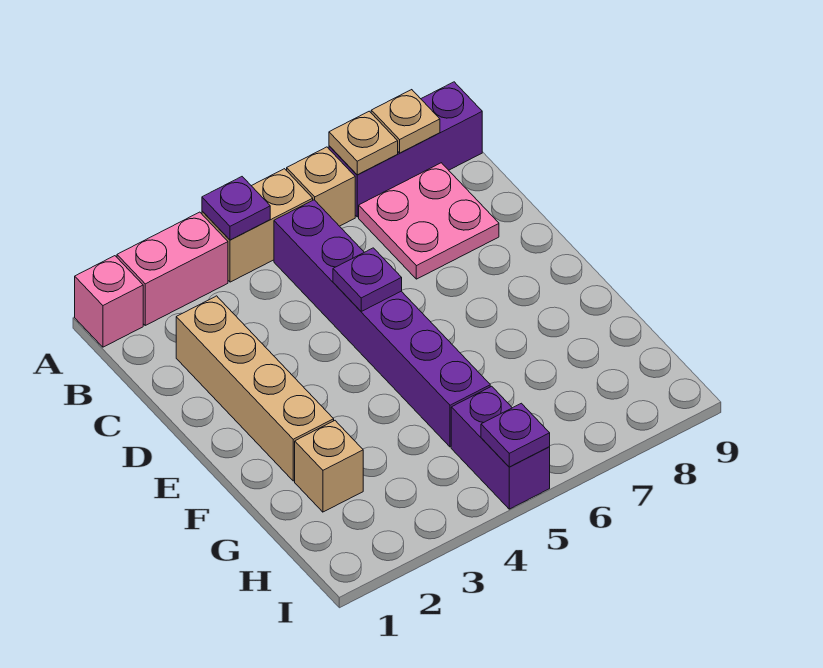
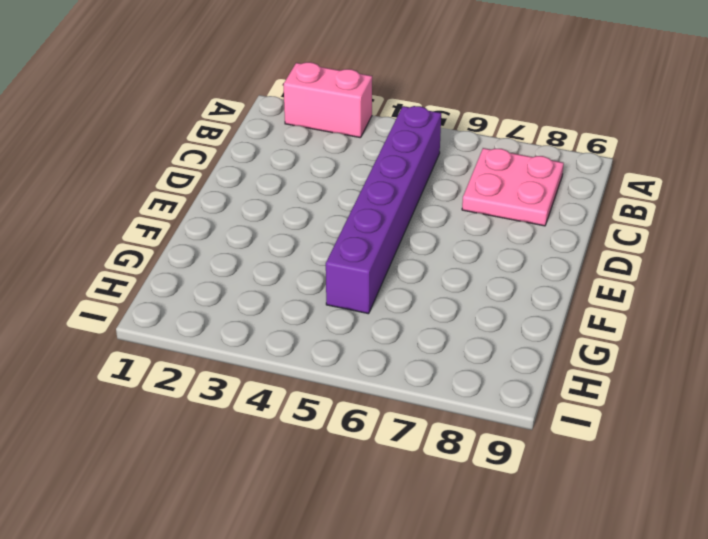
none -> pink brick A1 level 1
none -> tan brick A4:A5 level 1
none -> tan brick A6 level 1

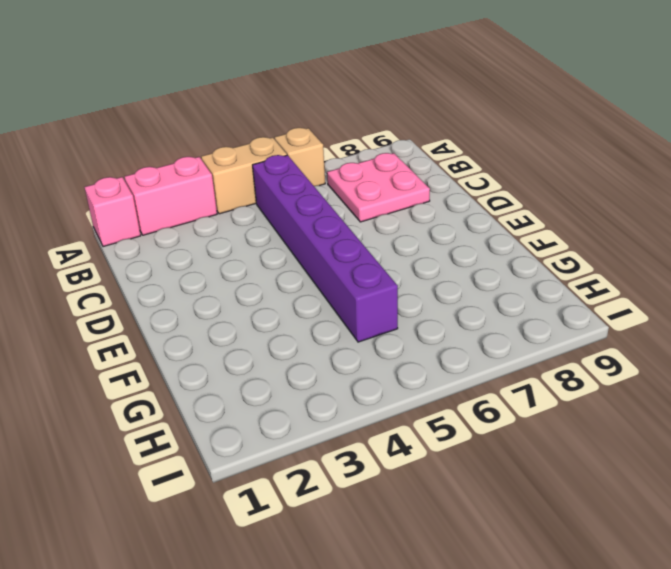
none -> purple brick A7:A9 level 1
none -> tan brick C2:F2 level 1
none -> tan brick G2 level 1

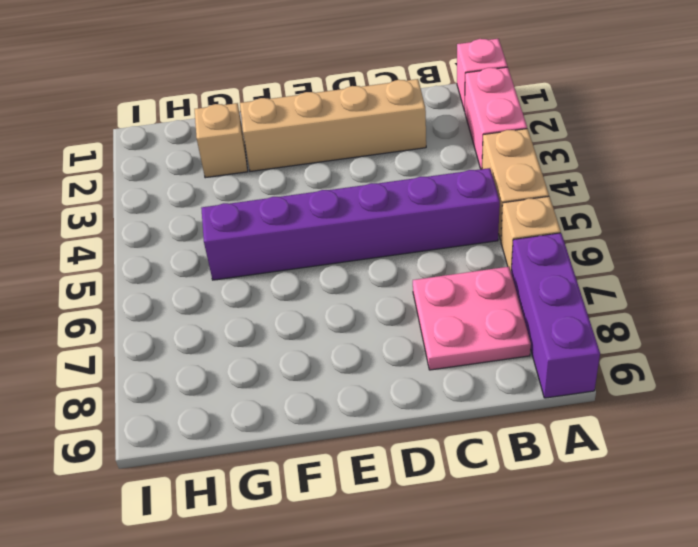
none -> purple brick H5:I5 level 1
none -> purple plate A4 level 2
none -> tan plate A7 level 2

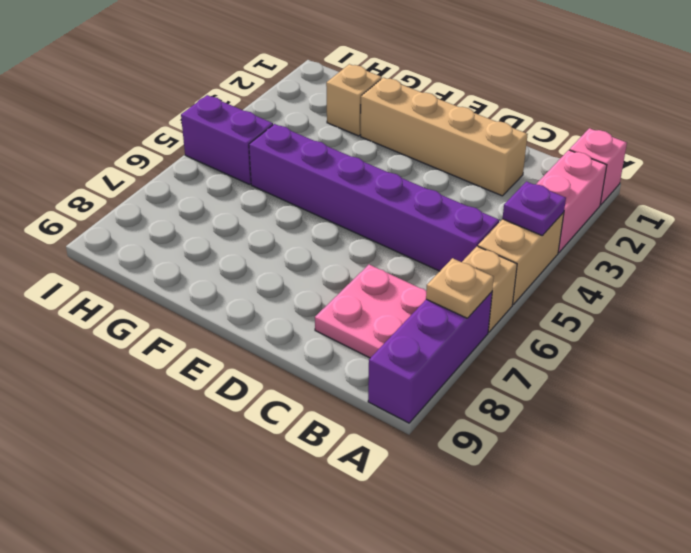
none -> tan plate A8 level 2
none -> purple plate D5 level 2
none -> purple plate I5 level 2

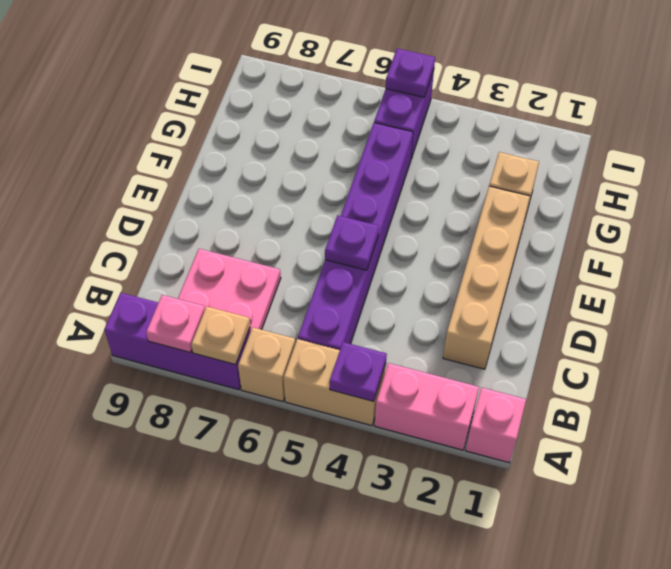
pink plate A8 level 2 -> tan plate A8 level 2

